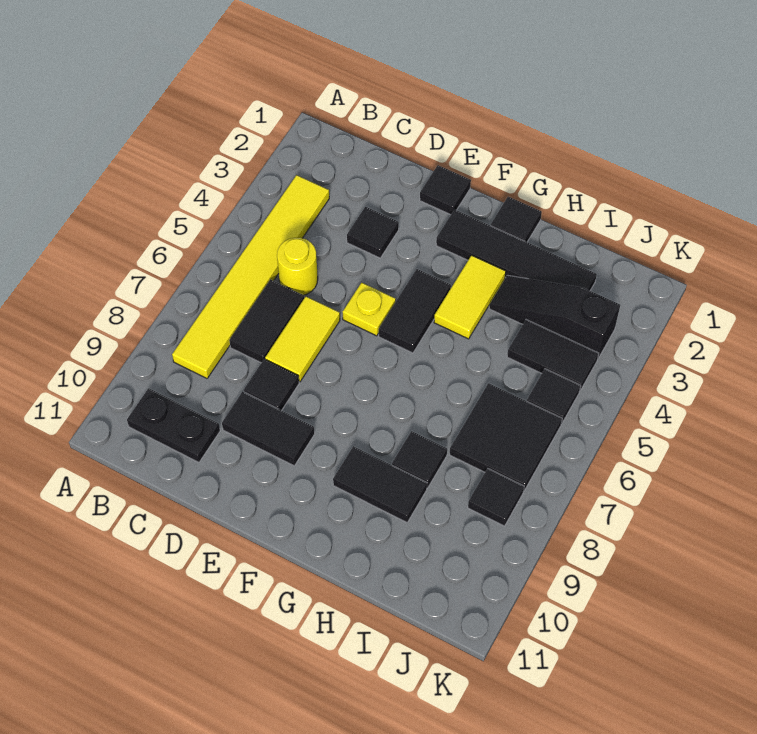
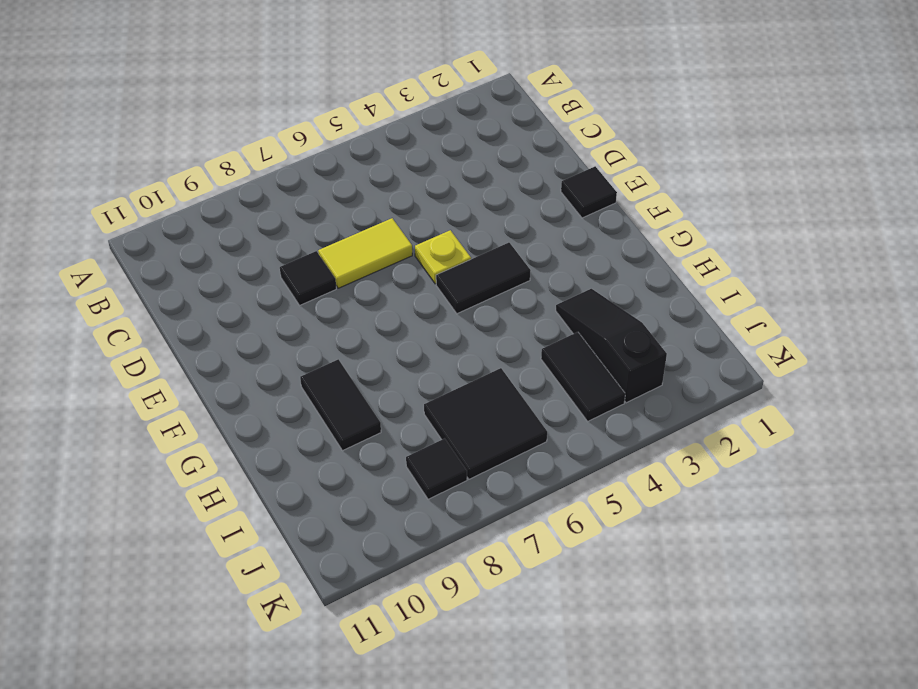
none -> yellow tile B3:B8 level 1
none -> black plate B10:C10 level 1
none -> yellow round brick C5 level 1

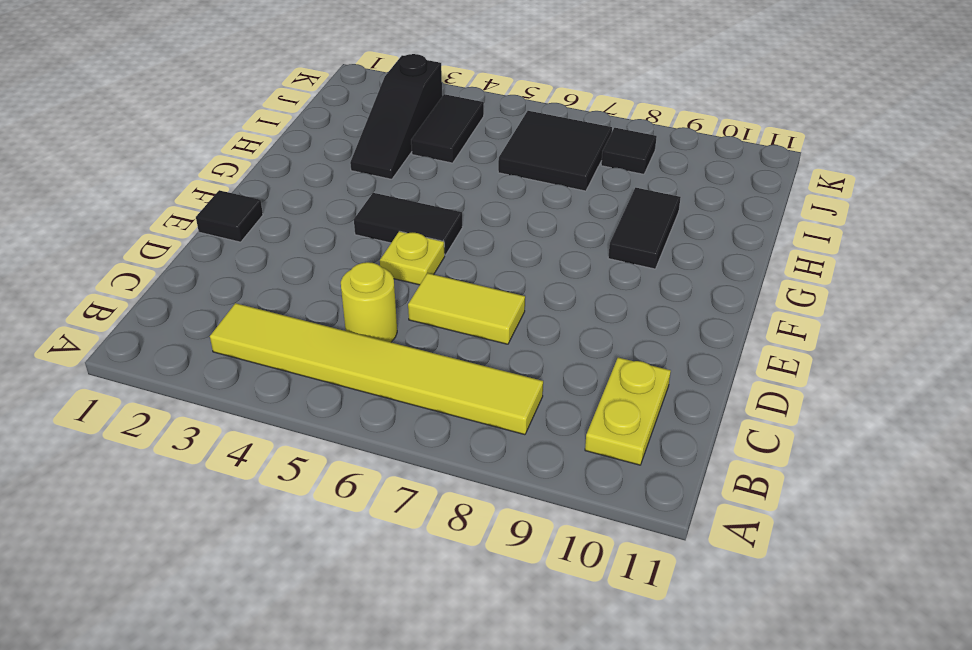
yellow plate B10:C10 level 1 -> black plate B10:C10 level 1
none -> black tile C6:C7 level 1
none -> black tile D3 level 1
none -> black tile D8 level 1

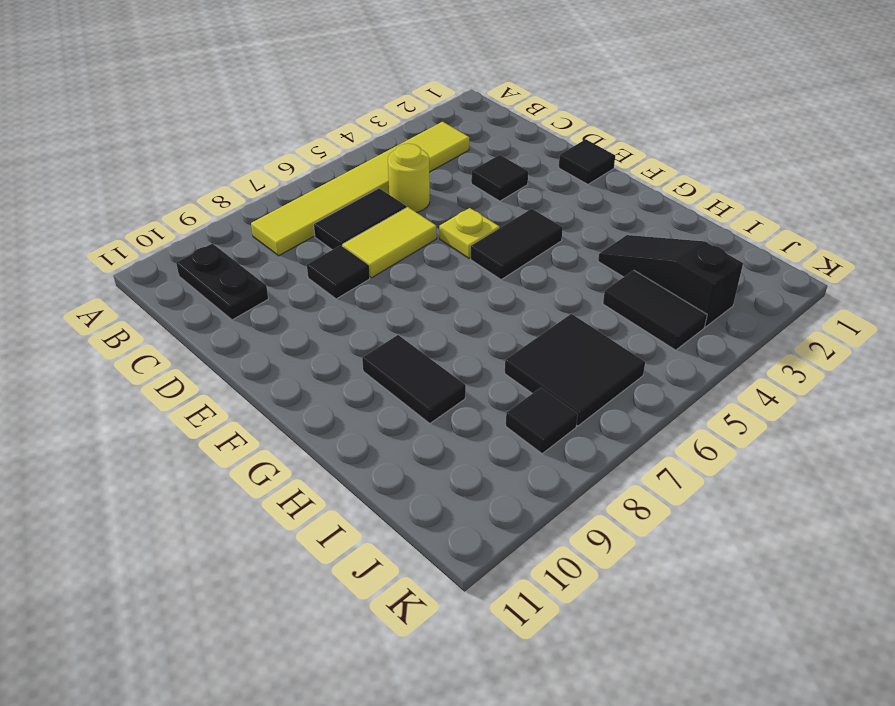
none -> black tile D9:E9 level 1
none -> black tile F2:I2 level 1
none -> black tile G1 level 1

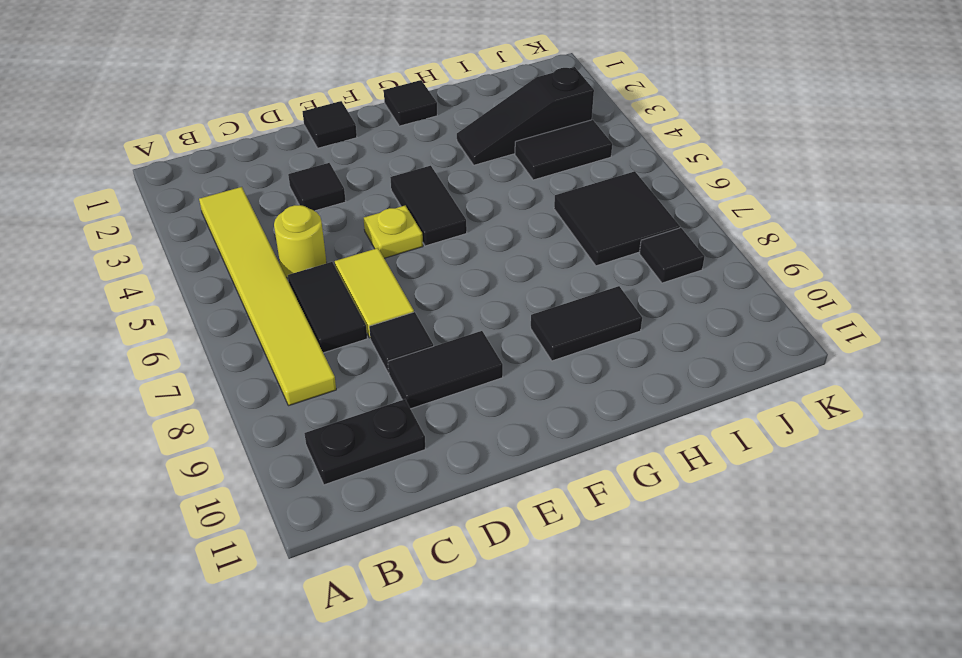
none -> black tile F2:I2 level 1
none -> yellow tile G3:G4 level 1
none -> black tile H8 level 1

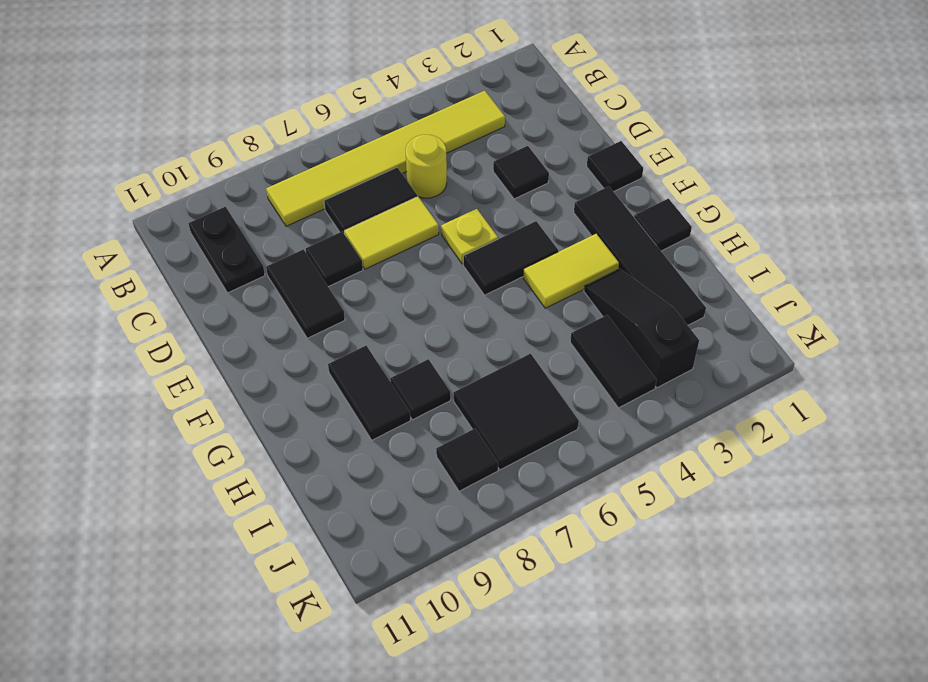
none -> black tile J5 level 1

